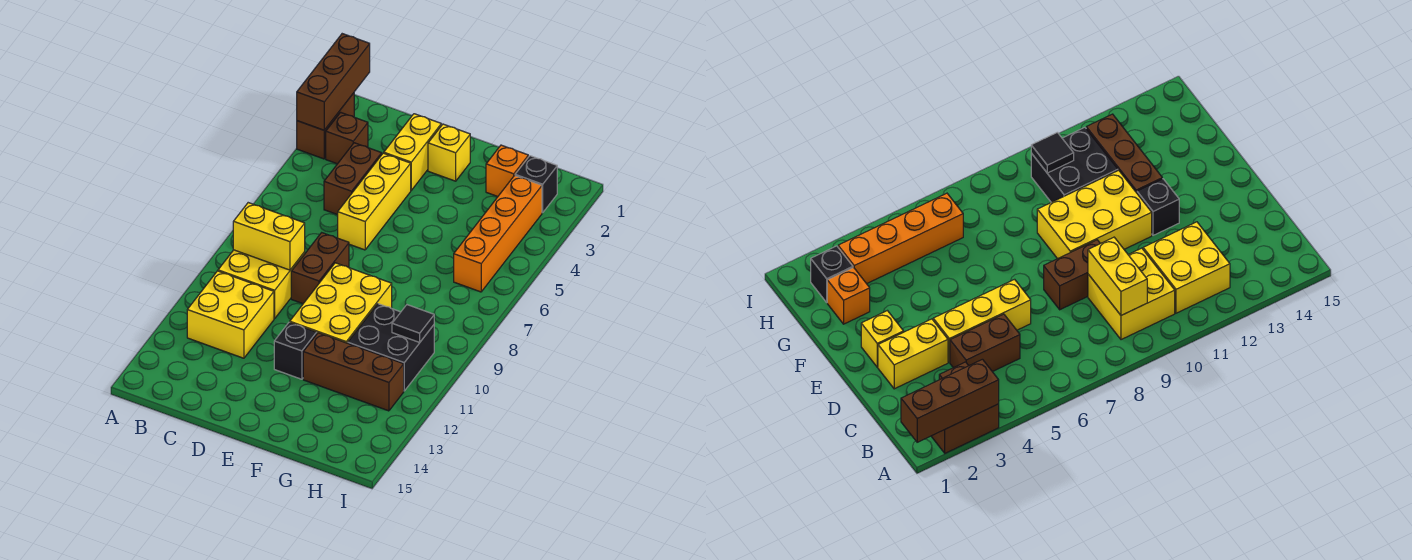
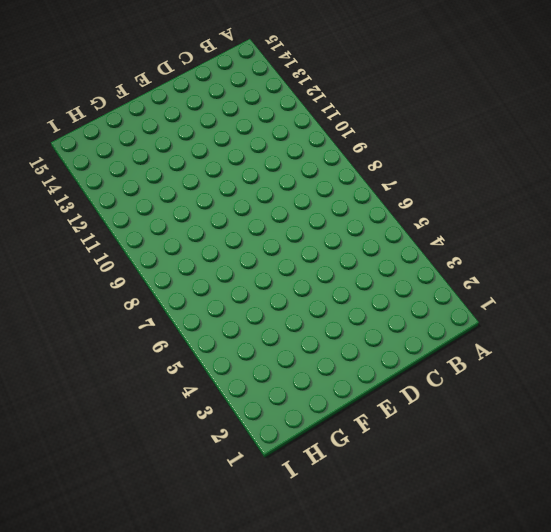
none -> brown brick A2:A3 level 1
none -> brown brick B3 level 1
none -> yellow brick B9:C10 level 1

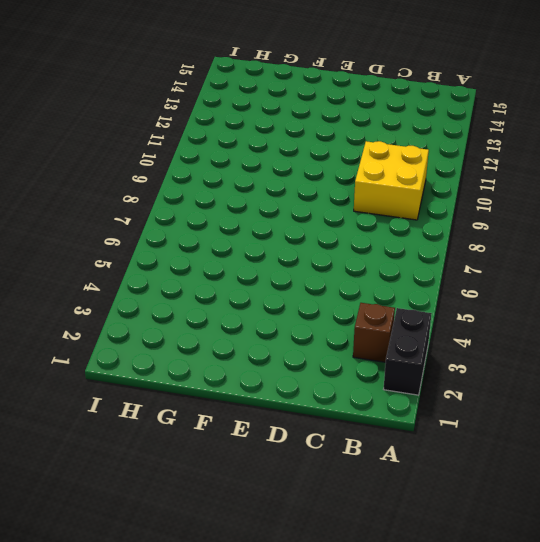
black brick A2:A3 level 1 -> brown brick A2:A3 level 1
none -> yellow brick B11:C12 level 1
none -> brown brick C4:C5 level 1
none -> yellow brick D2:D3 level 1

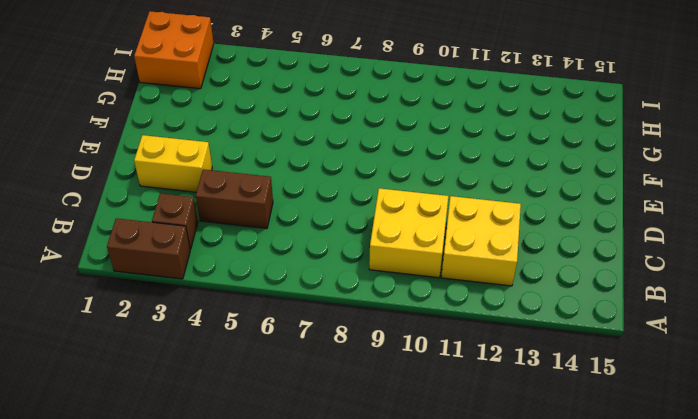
orange brick H1:I2 level 1 -> black brick H2 level 1
none -> yellow brick D4:D6 level 1
none -> brown brick D8:D9 level 1
none -> yellow brick E2 level 1

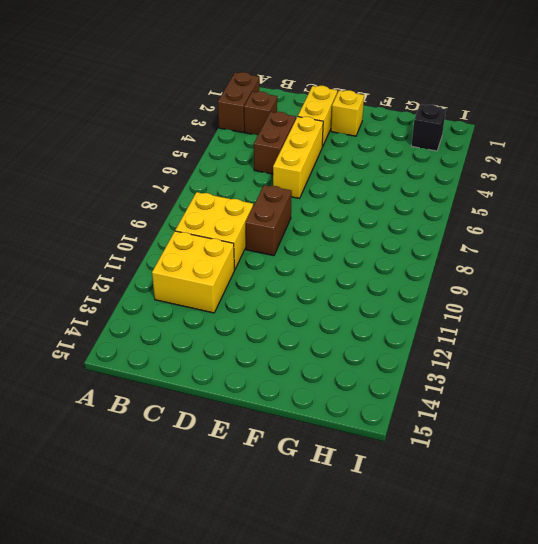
none -> yellow brick E9:F11 level 1
none -> black brick E12 level 1
none -> brown brick F12:H12 level 1

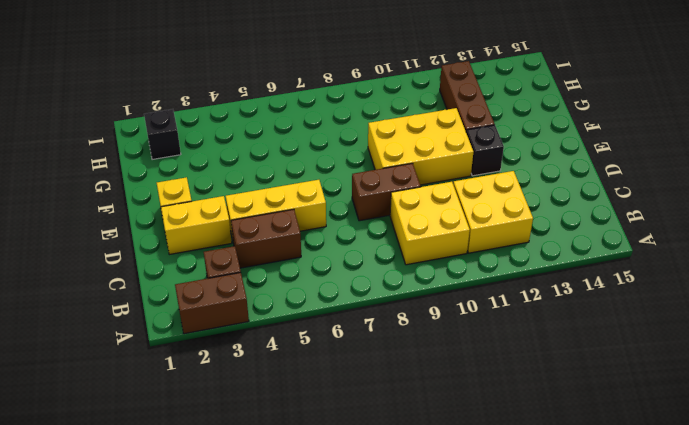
none -> orange brick G2 level 1
none -> black brick G10:H11 level 1
none -> orange brick H3:H6 level 1

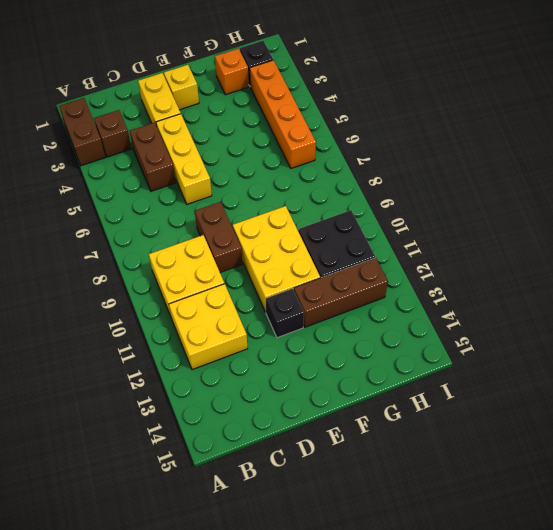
none -> brown brick A1:A3 level 2
none -> yellow brick B9:C9 level 2
none -> black tile H10 level 2

